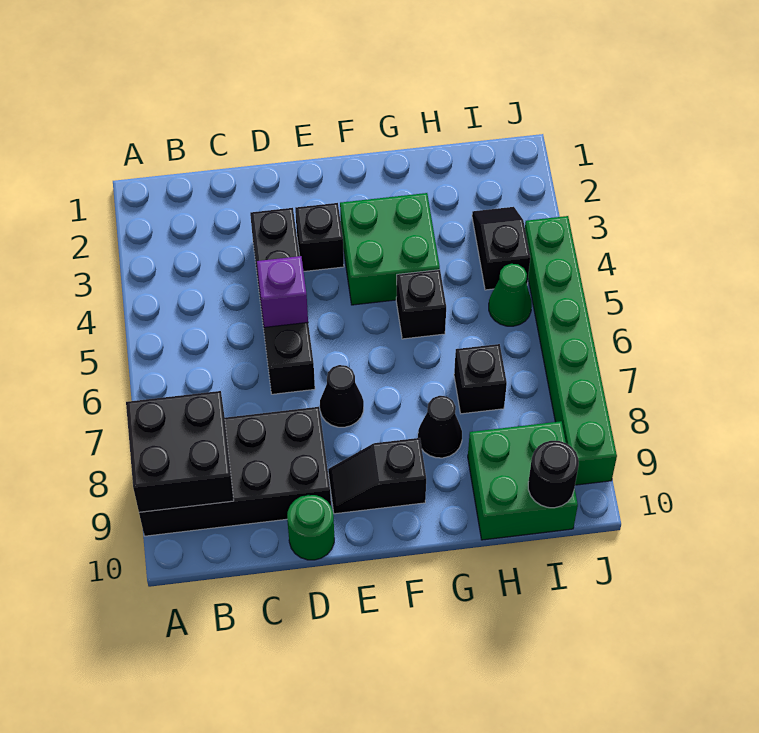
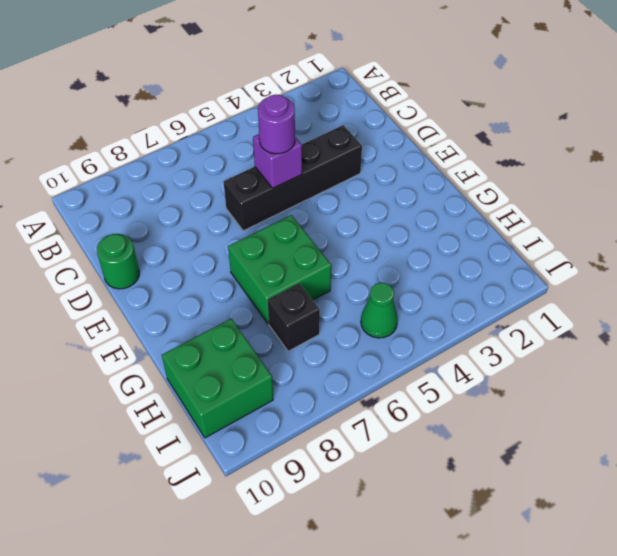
purple round brick D5 level 3 -> none
green brick F6:G7 level 1 -> green brick F3:G4 level 1
none -> black brick A8:D9 level 1
none -> black brick E3 level 1
none -> black cone E7 level 1

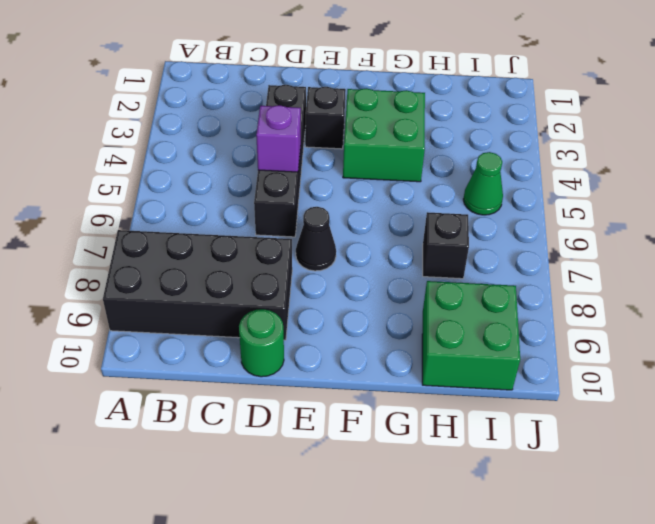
none -> black slope E9:F9 level 1 top F
none -> black brick G5 level 1
none -> black cone G8 level 1

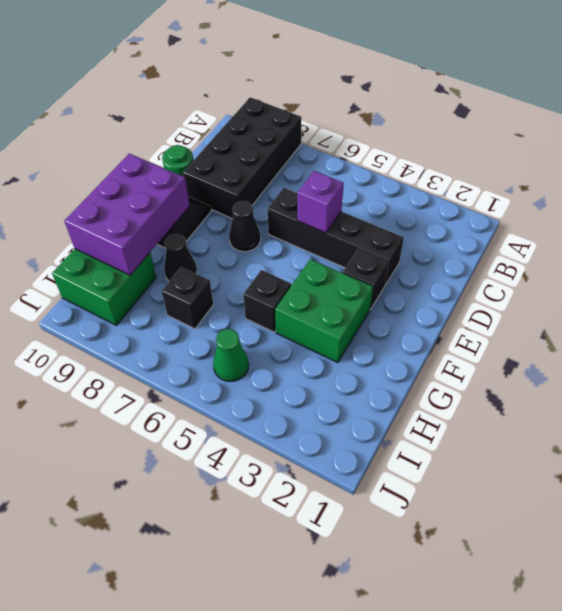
purple brick F9:H10 level 2 -> none
none -> black slope I3:I4 level 1 top 4
none -> green brick J4:J9 level 1
none -> black brick A8:B9 level 2

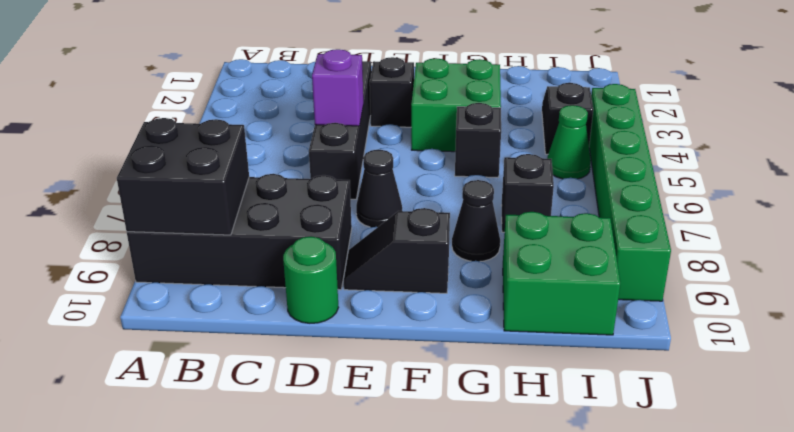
none -> black round brick I10 level 2

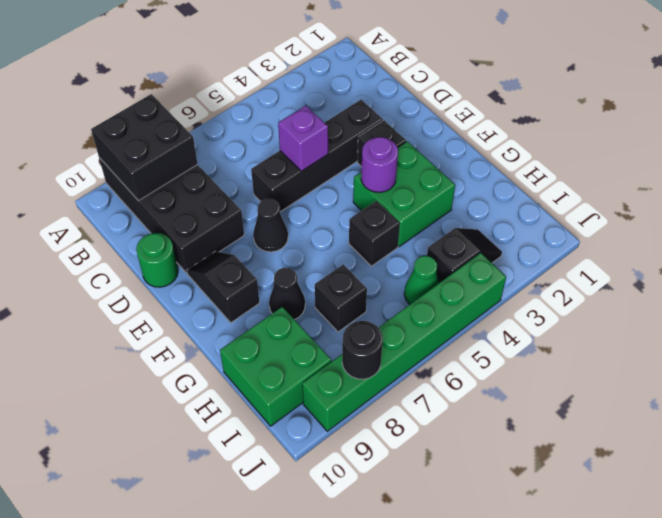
purple round brick F4 level 2 -> none
black round brick J8 level 2 -> black round brick I10 level 2

